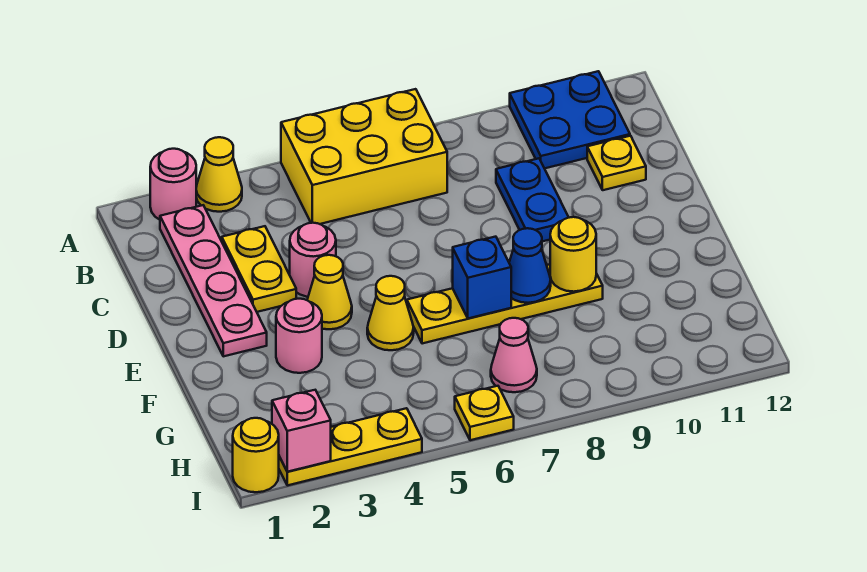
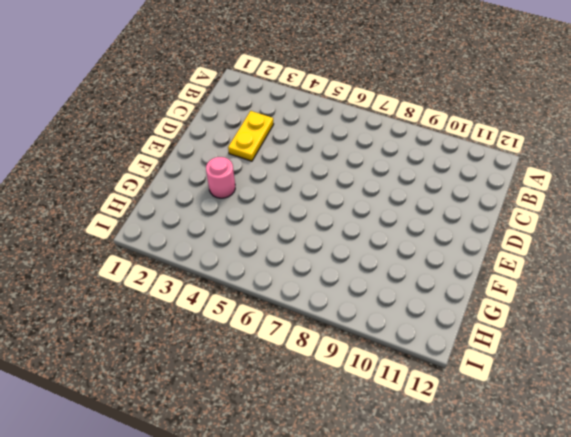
none -> pink round brick A2 level 1
none -> yellow cone A3 level 1
none -> yellow brick A5:B7 level 1

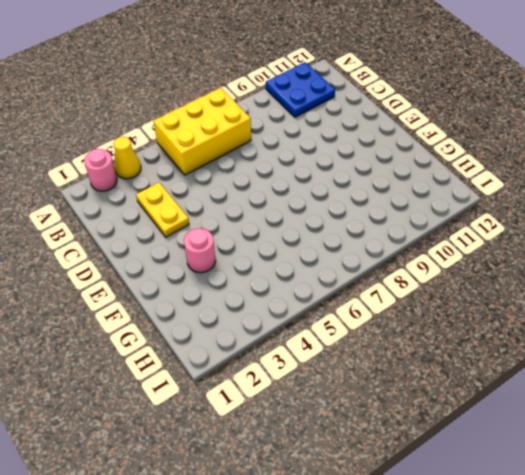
none -> pink plate B2:E2 level 1
none -> blue plate C9:D9 level 1
none -> yellow plate C11 level 1

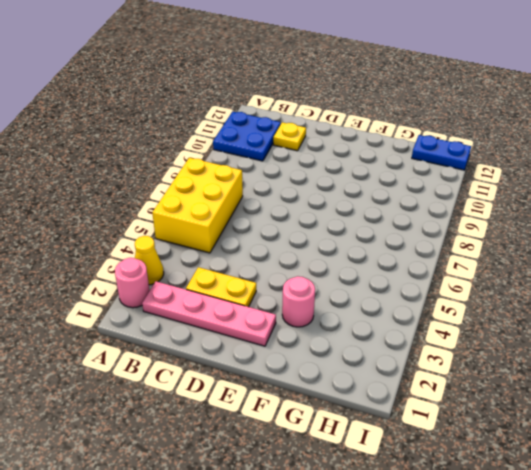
blue plate H12:I12 level 1 -> blue plate C9:D9 level 1
none -> pink round brick D4 level 1
none -> yellow cone E4 level 1
none -> yellow cone F5 level 1

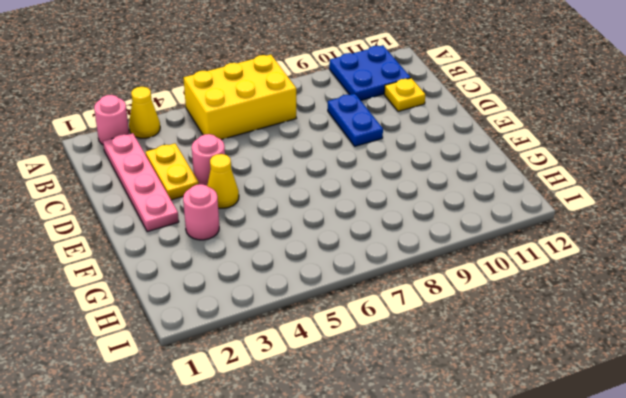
none -> yellow cone F5 level 1
none -> yellow plate F6:F9 level 1
none -> pink cone H7 level 1

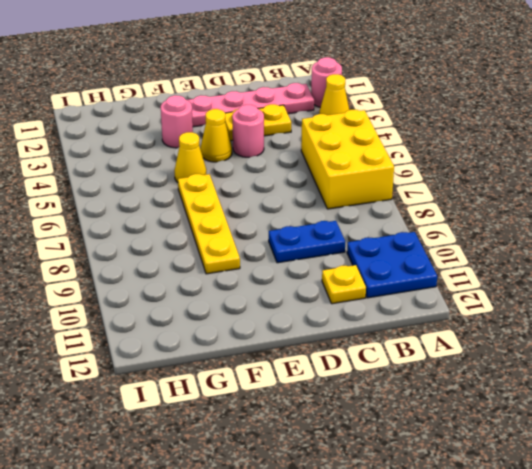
none -> pink cone H7 level 1
none -> yellow round brick I1 level 1
none -> yellow plate I2:I4 level 1

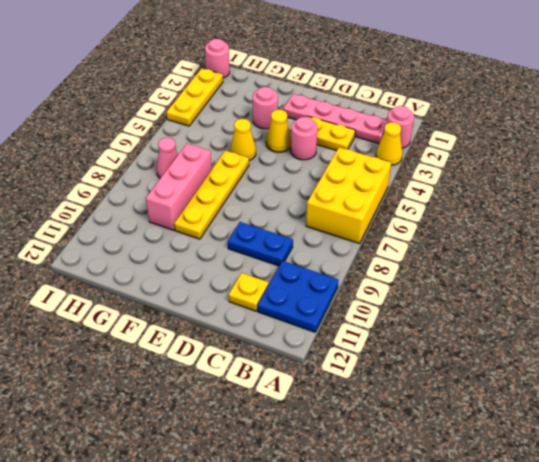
pink brick G7:G9 level 1 -> none
pink round brick I1 level 1 -> yellow round brick I1 level 1
none -> yellow plate I6 level 1
none -> blue brick F7 level 2
none -> blue cone F8 level 2

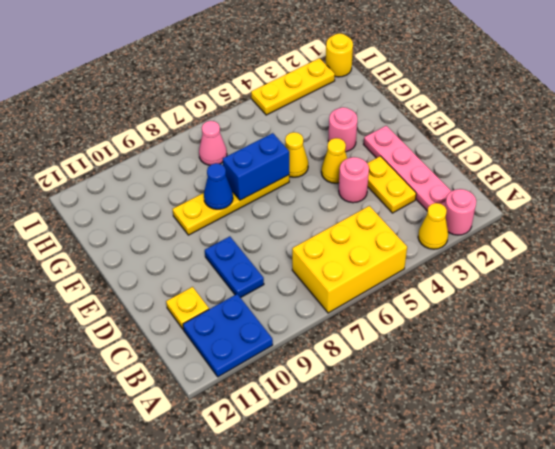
blue brick F6:F7 level 2 -> blue brick F7 level 2
none -> yellow plate I6 level 1
none -> yellow round brick F9 level 2
none -> pink brick I2 level 2

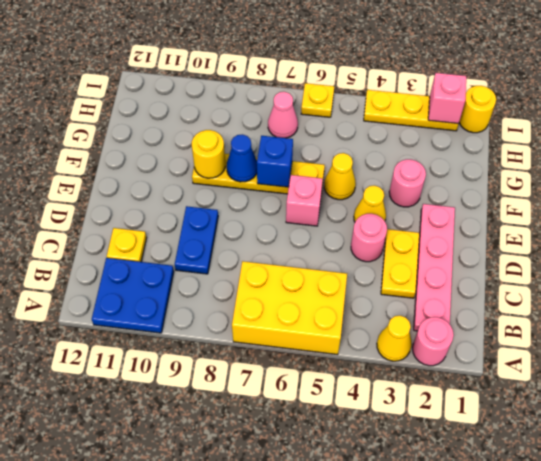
pink brick E6 level 1 -> none

